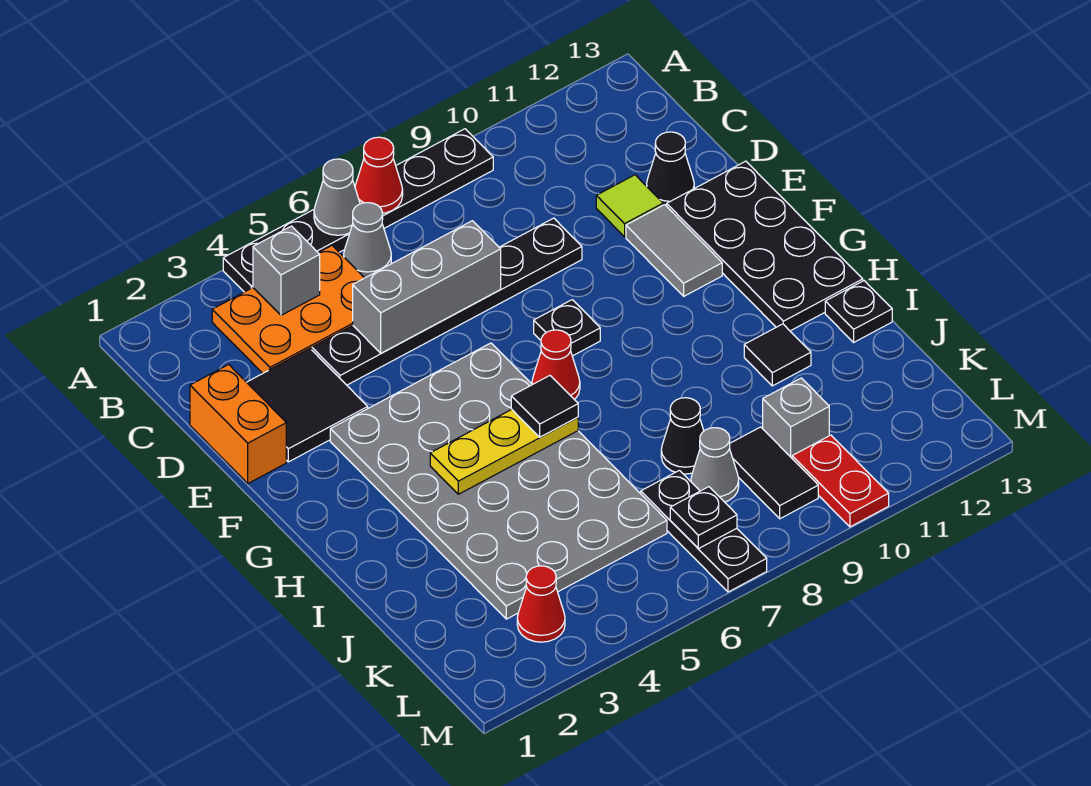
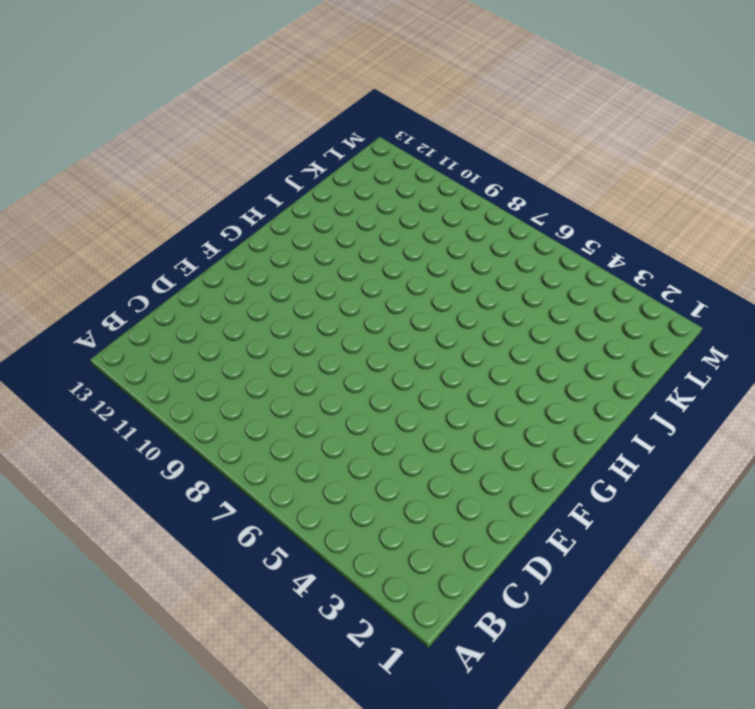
none -> black plate A4:A9 level 1
none -> orange plate B3:C5 level 1
none -> grey cone B6 level 1

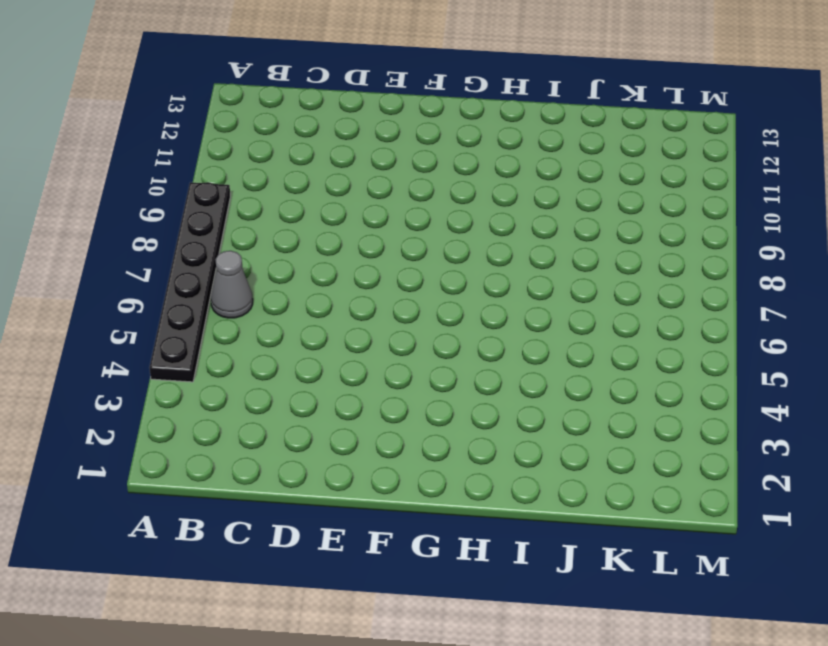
none -> orange plate B3:C5 level 1
none -> orange brick D1:E1 level 1
none -> black tile D2:E3 level 1

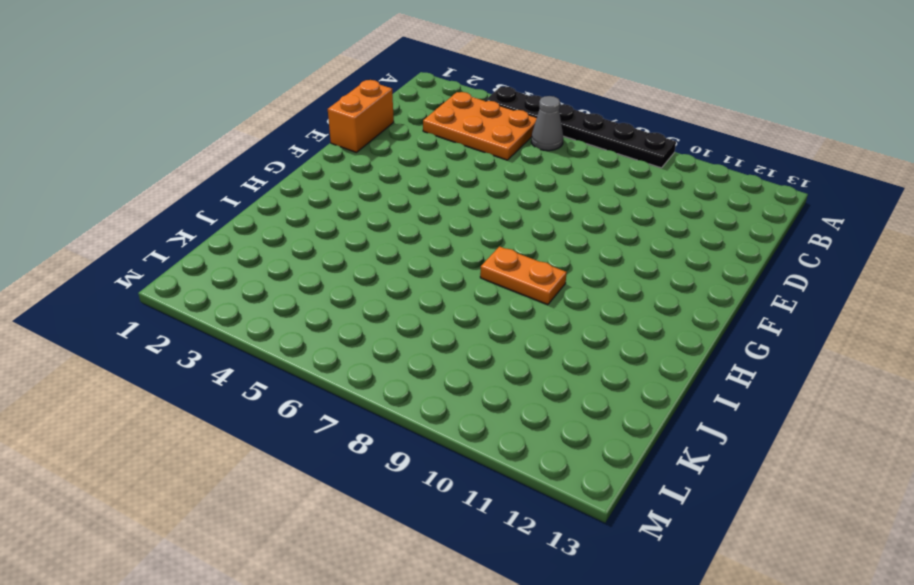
orange plate H8:H9 level 1 -> none
none -> black tile D2:E3 level 1
none -> black plate D4:D9 level 1
none -> lime tile D11 level 1

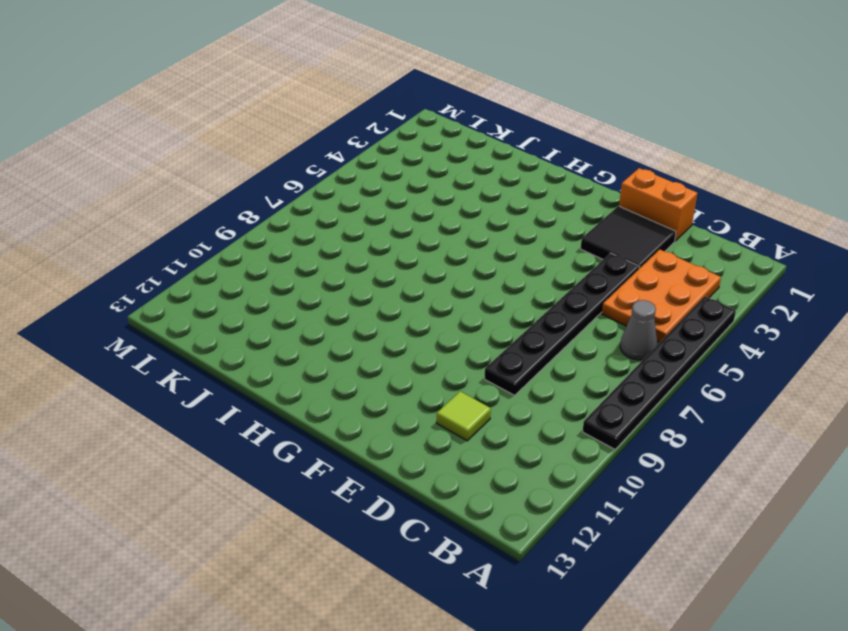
none -> black cone D12 level 1
none -> grey tile E11:F11 level 1
none -> black plate E12:H13 level 1

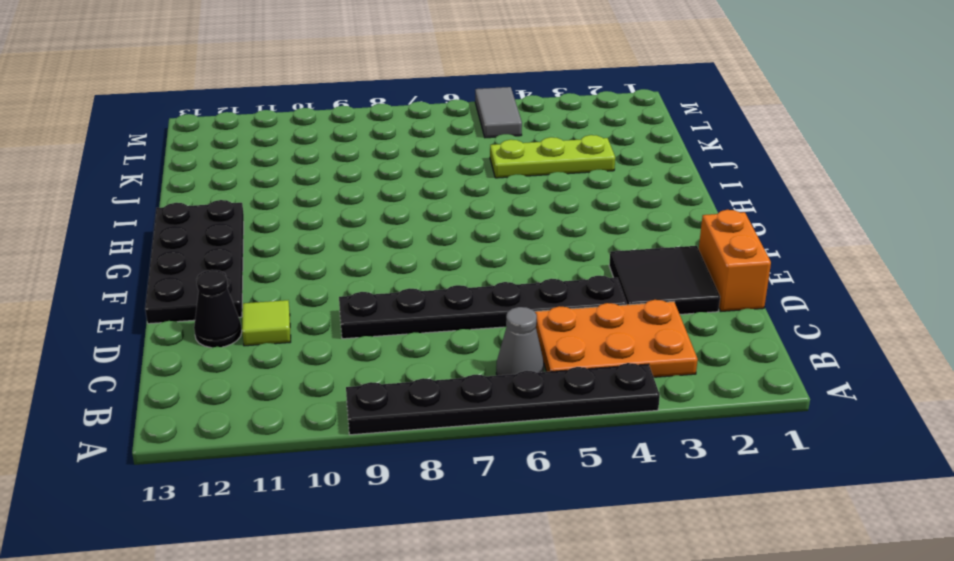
lime plate J3:J5 level 1 -> grey plate F3:K6 level 1
grey tile L5:M5 level 1 -> grey tile E11:F11 level 1
none -> black plate F8 level 1
none -> red cone G7 level 1
none -> black tile I11 level 1

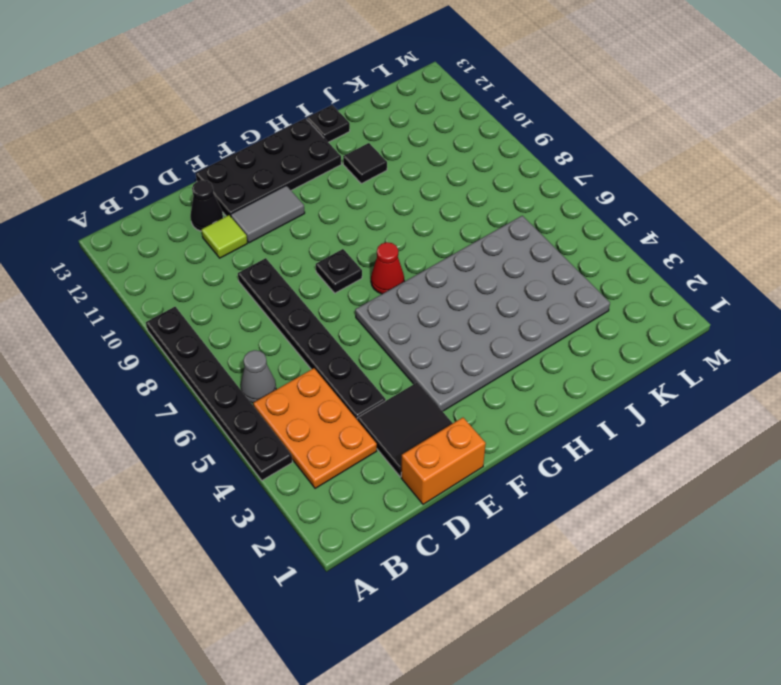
none -> black cone J8 level 1
none -> black plate K7:M7 level 1
none -> grey cone K8 level 1

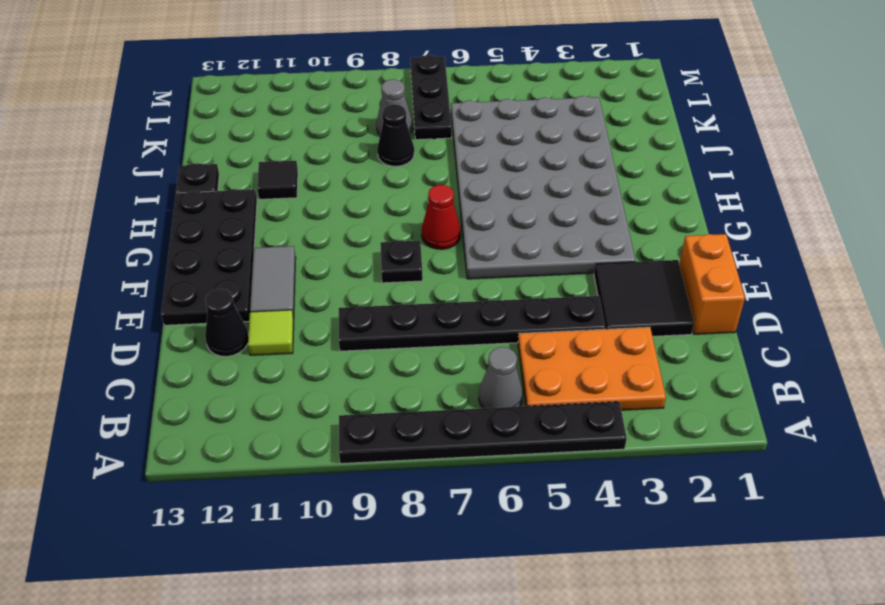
none -> black tile K9:L9 level 1
none -> grey brick K10 level 1
none -> red cone L3 level 1

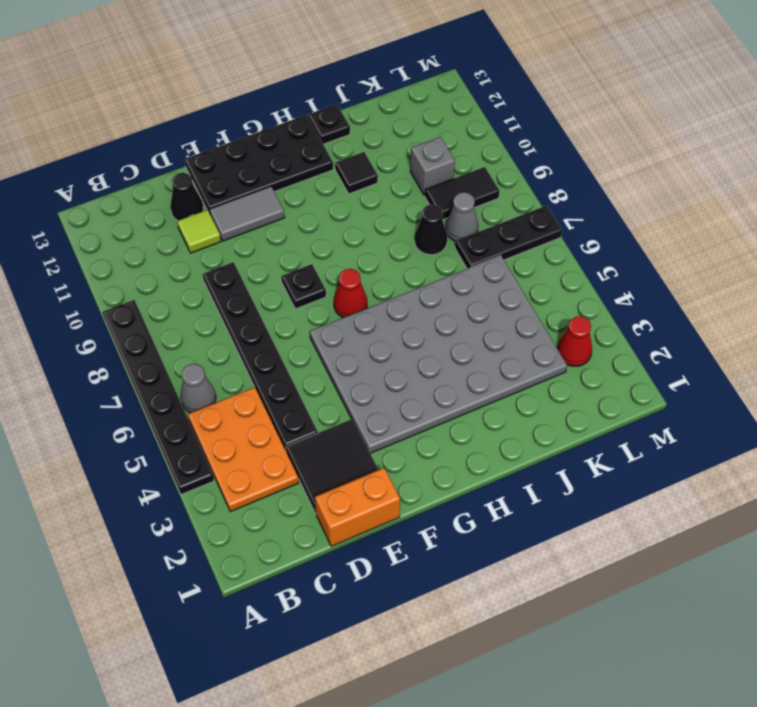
none -> red plate L10:M10 level 1
none -> grey cone A6 level 2
none -> red cone A7 level 2

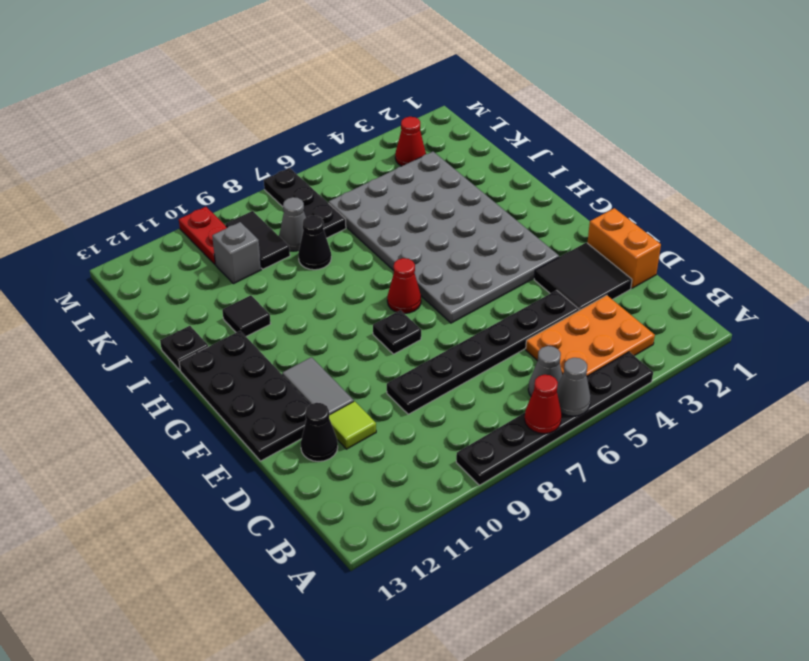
none -> grey brick B4 level 2
none -> grey brick D5:D7 level 2
none -> yellow plate H4:H6 level 2

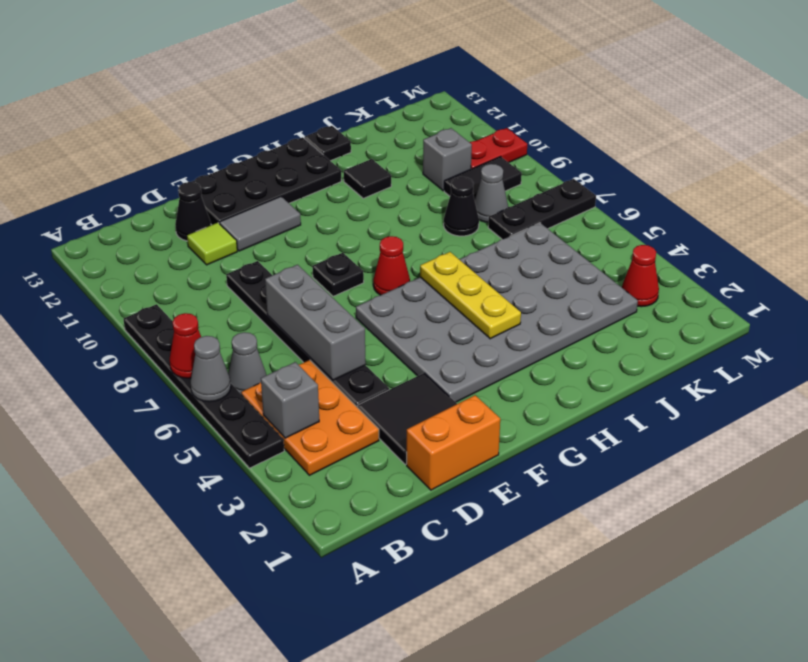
none -> black plate L7 level 2
none -> black tile H6 level 3

